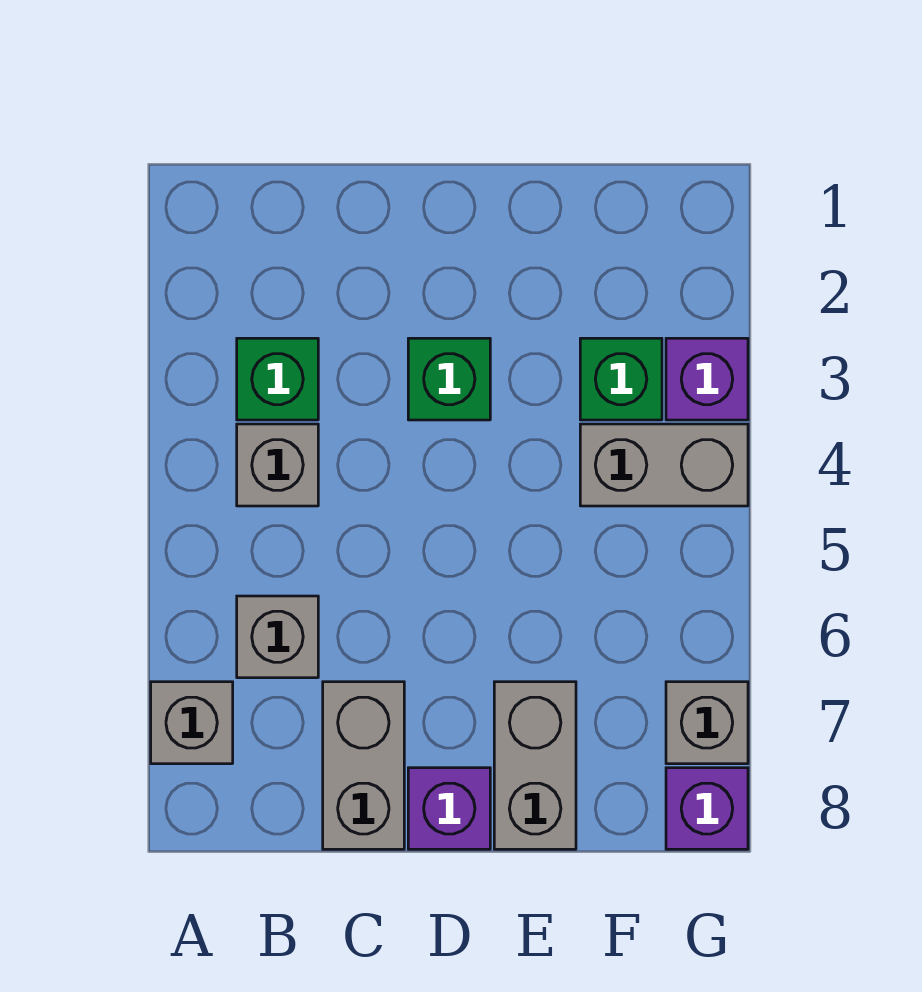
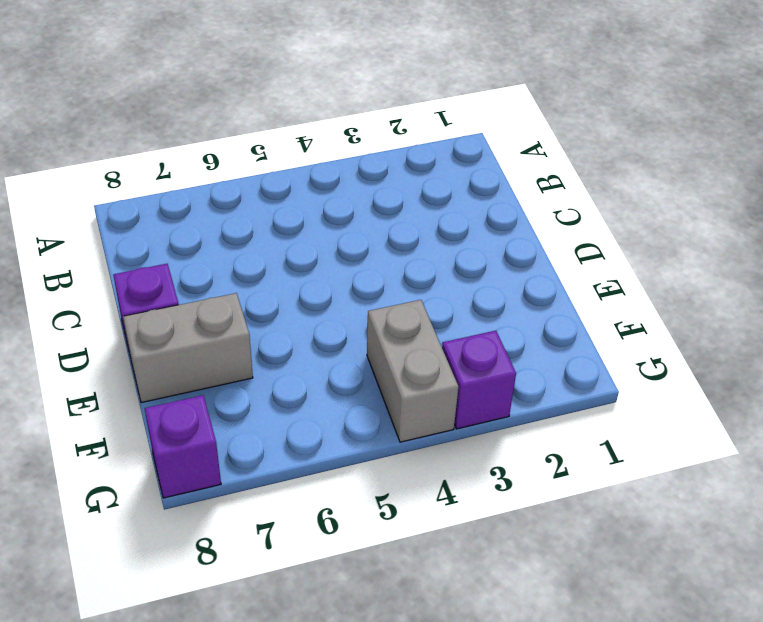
none -> grey brick A7 level 1
none -> green brick B3 level 1
none -> grey brick B4 level 1

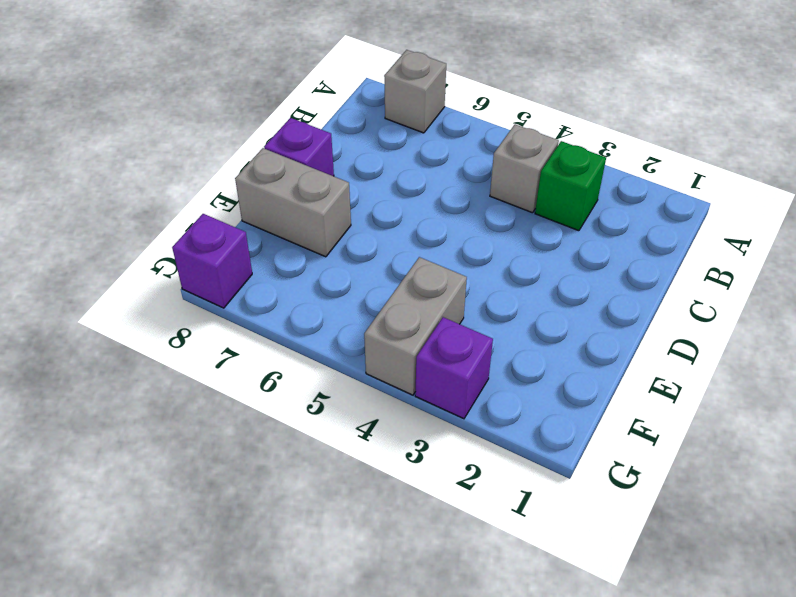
none -> grey brick B6 level 1
none -> grey brick C7:C8 level 1
none -> green brick D3 level 1

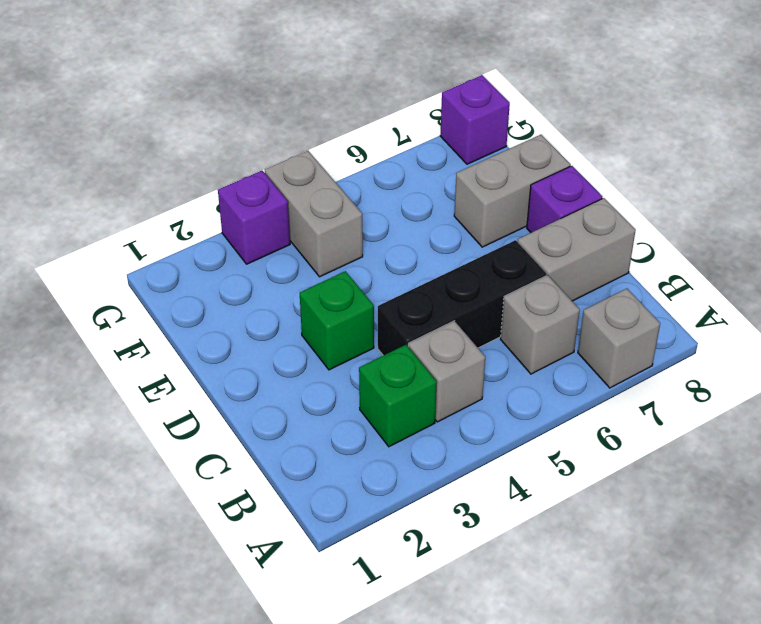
black brick C4:C6 level 1 -> none
none -> green brick F3 level 1
none -> grey brick G7 level 1

